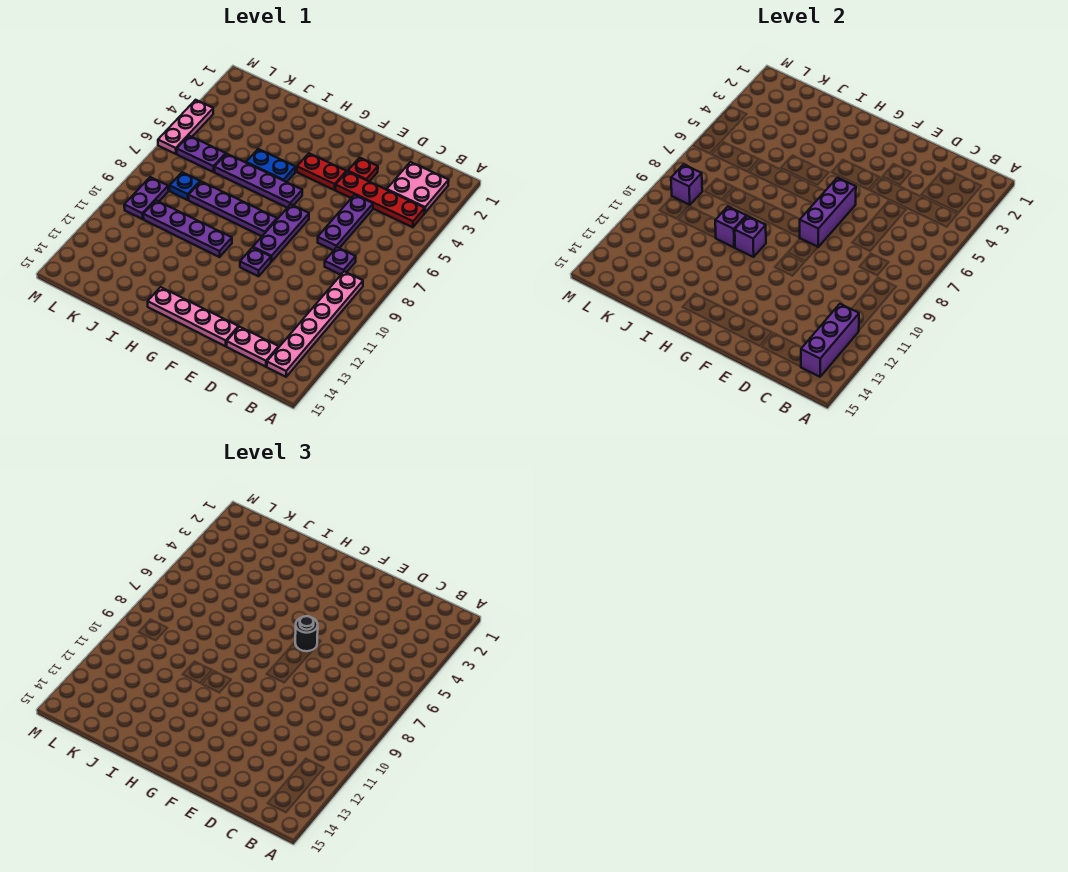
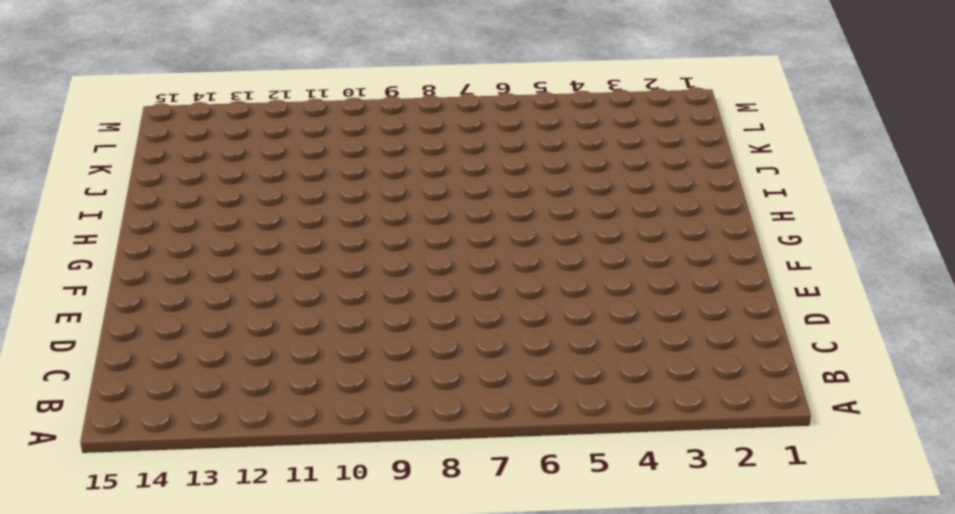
none -> pink plate B2:C3 level 1
none -> red plate B4:E4 level 1
none -> pink plate B9:B14 level 1

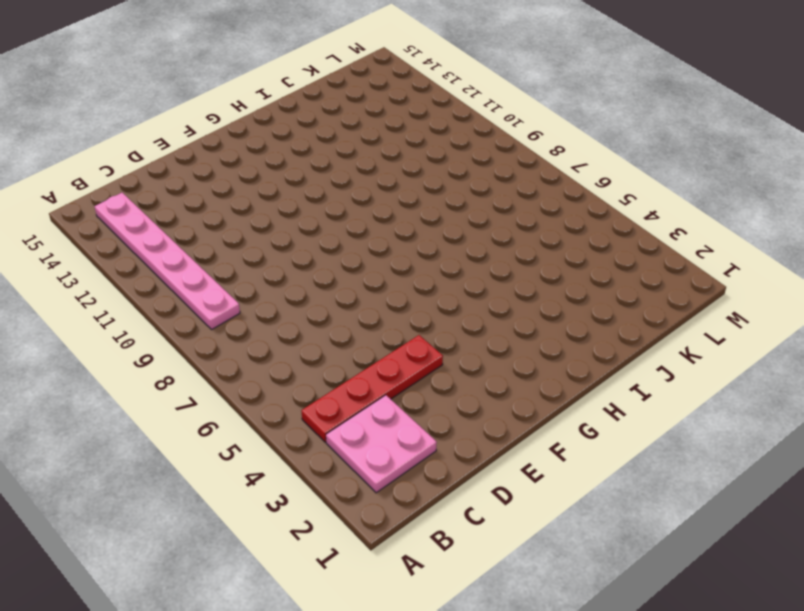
none -> purple plate C8 level 1
none -> pink plate C14:D14 level 1
none -> purple plate D5:D7 level 1

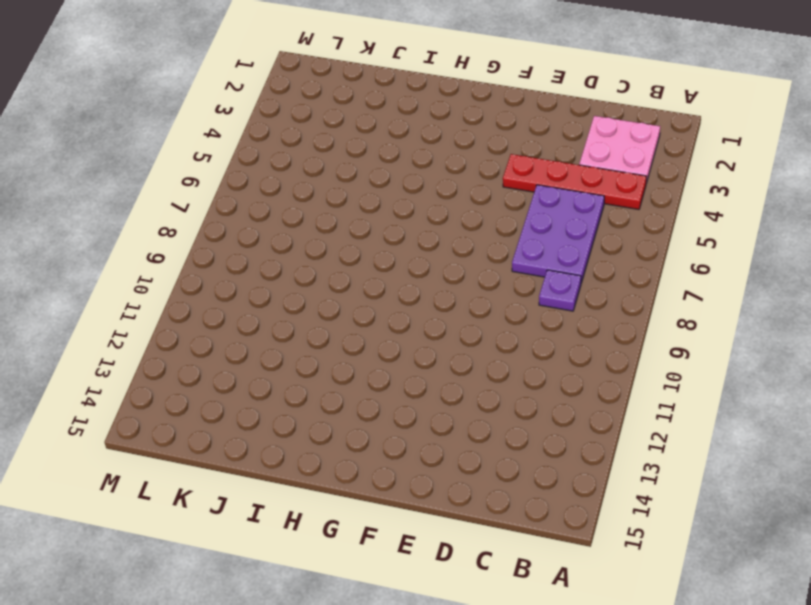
purple plate C5:D7 level 1 -> purple plate D5:D7 level 1
none -> pink plate B9:B14 level 1
none -> pink plate C14:D14 level 1
none -> red plate E3 level 1

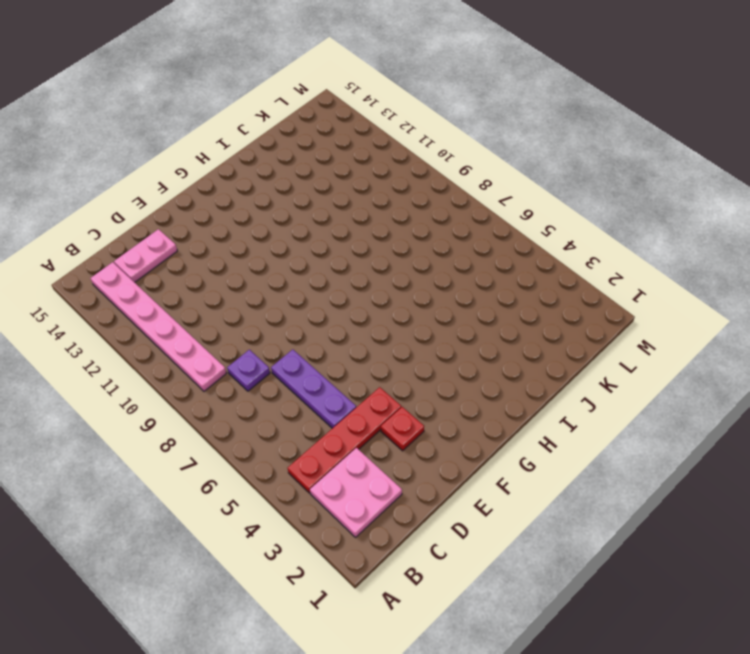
none -> pink plate E14:H14 level 1
none -> red plate F4:G4 level 1
none -> purple plate F7:F9 level 1

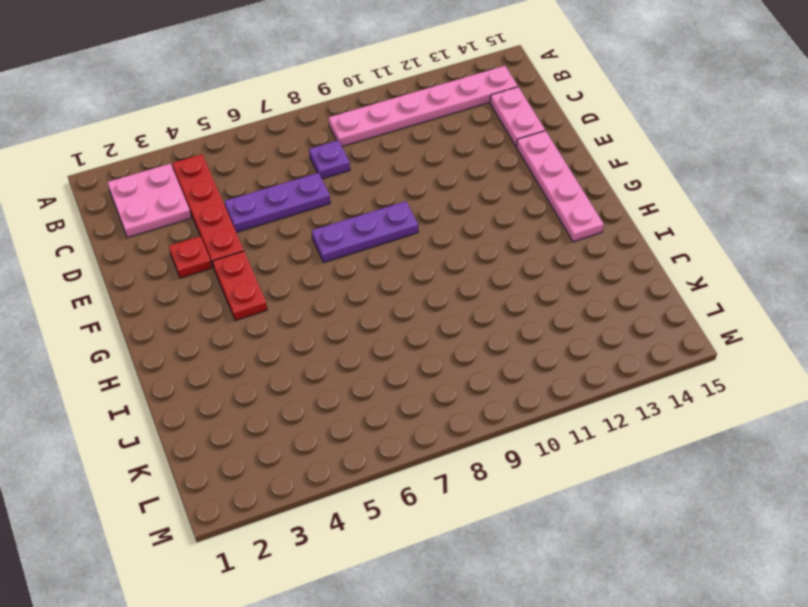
none -> purple plate F10 level 1
none -> purple plate G6:J6 level 1
none -> purple plate G8:J8 level 1

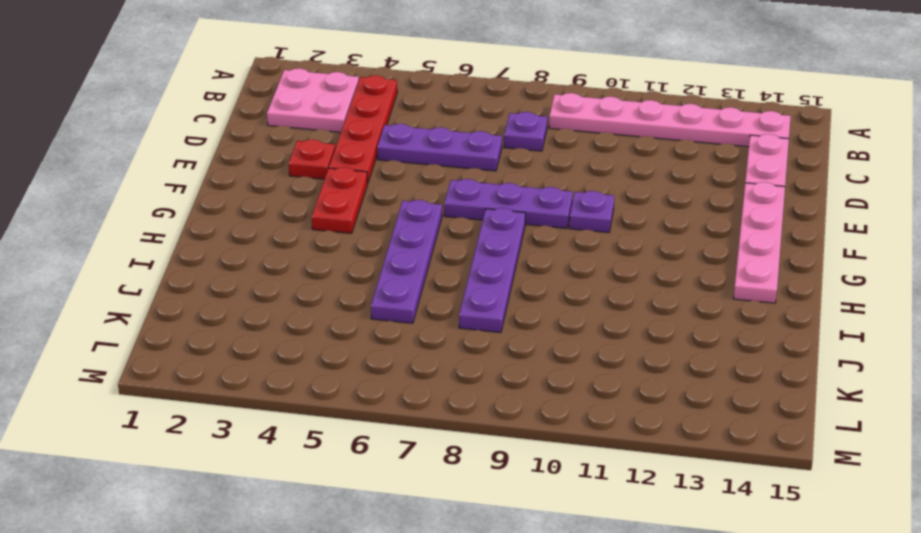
none -> blue plate H5:I5 level 1
none -> purple plate H10:K10 level 1
none -> purple plate K6:L6 level 1

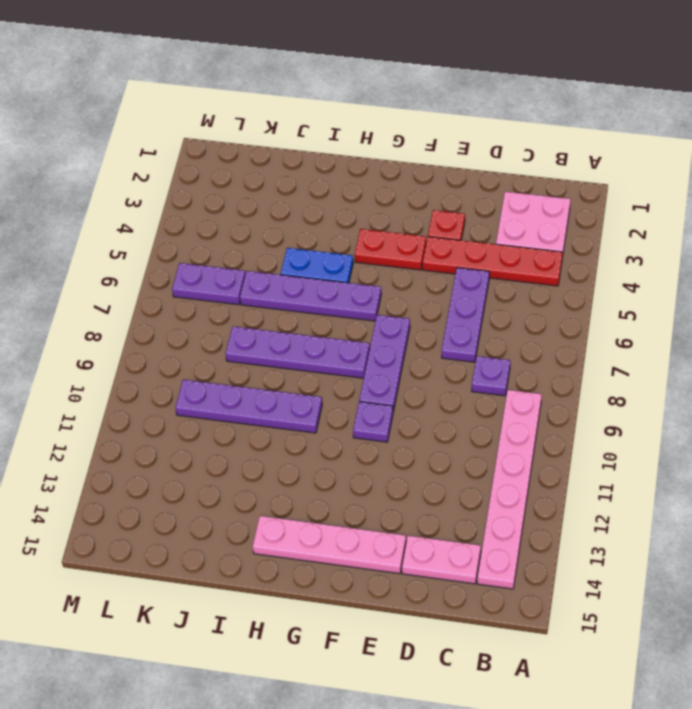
none -> blue plate K8 level 1
none -> purple plate L9:L10 level 1
none -> pink plate M4:M6 level 1

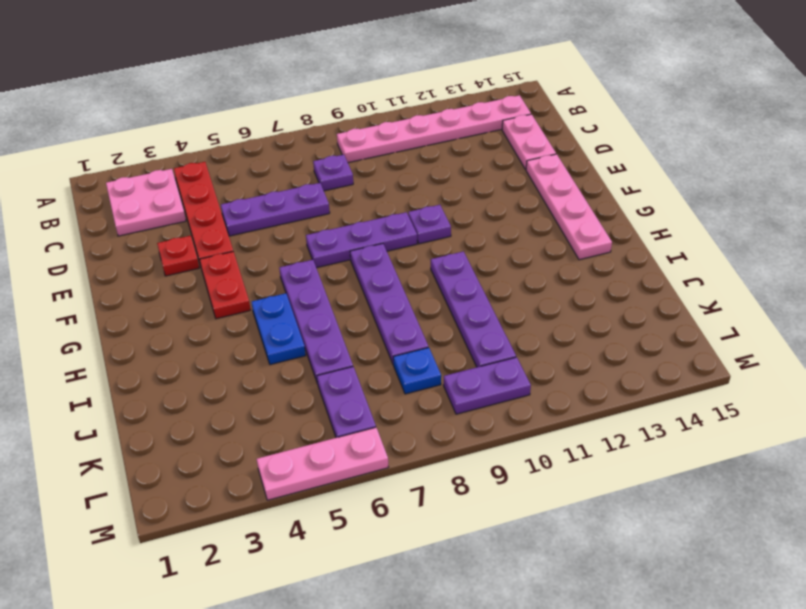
none -> purple brick B12:B14 level 2
none -> purple brick F6:F8 level 2
none -> purple brick H10 level 2

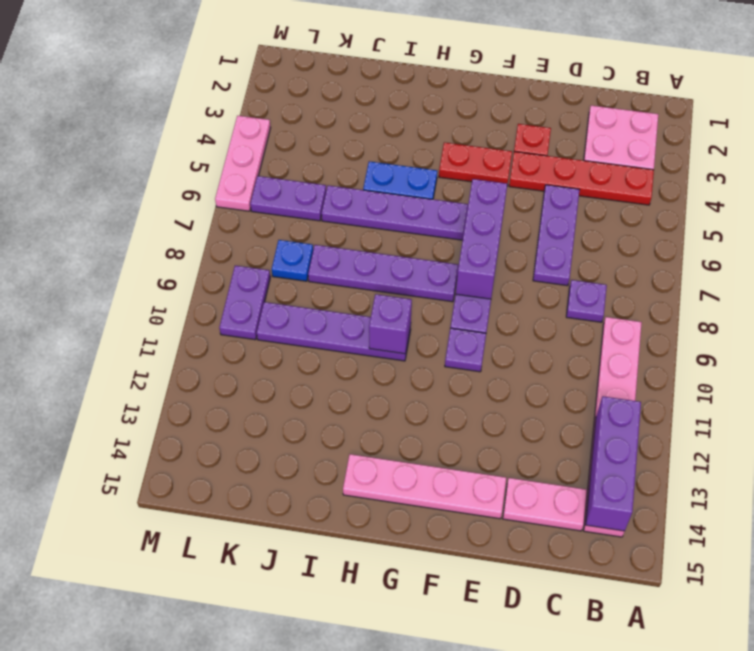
none -> purple brick I10 level 2
none -> purple brick L9 level 2
none -> black round brick F6 level 3

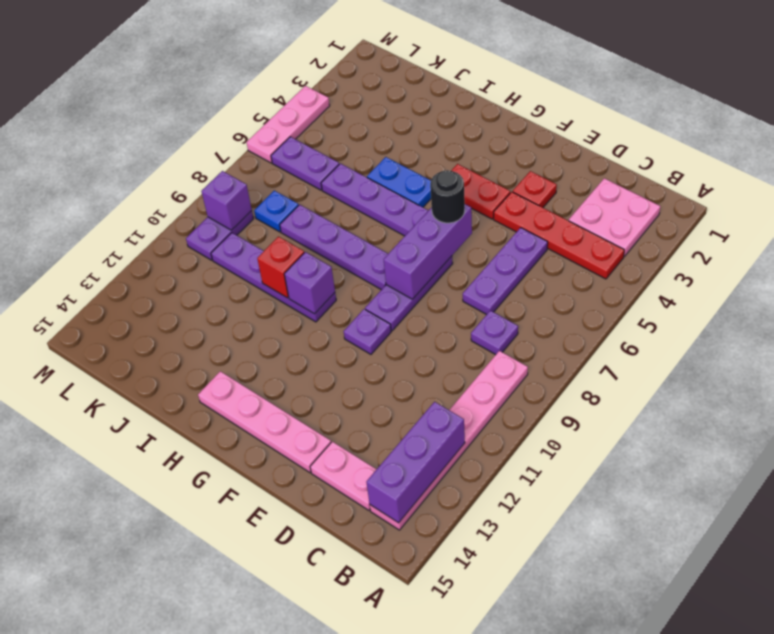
red brick I10 level 2 -> purple brick I10 level 2

